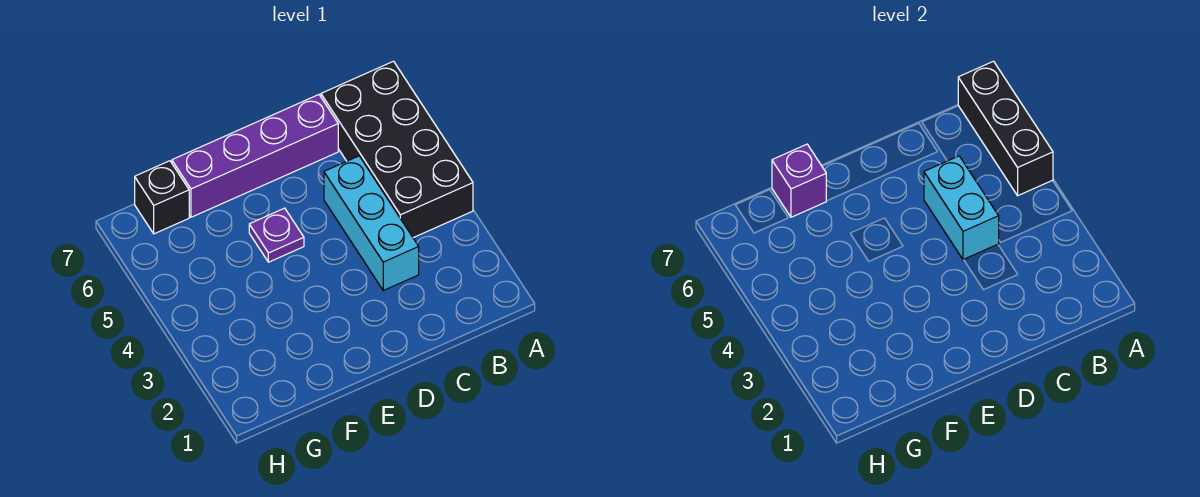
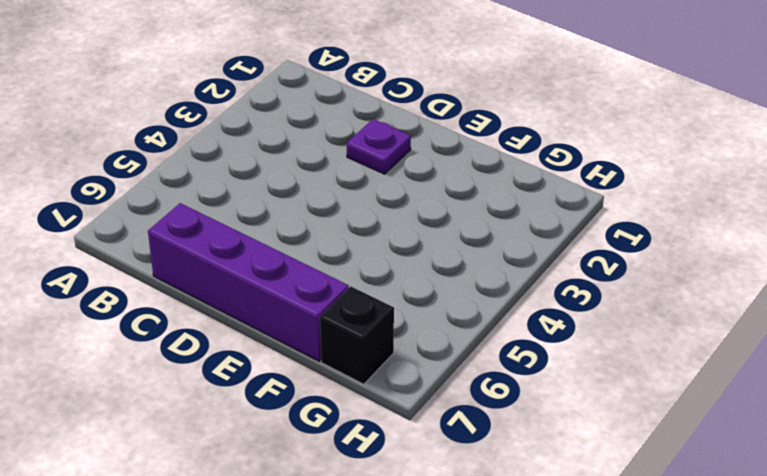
purple plate D2 level 1 -> purple plate E5 level 1
none -> black brick A4:B7 level 1
none -> cyan brick C3:C5 level 1

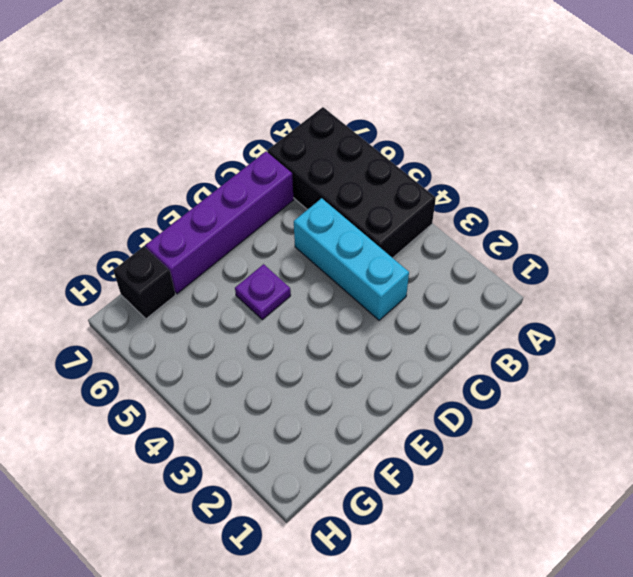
none -> black brick A5:A7 level 2
none -> cyan brick C4:C5 level 2

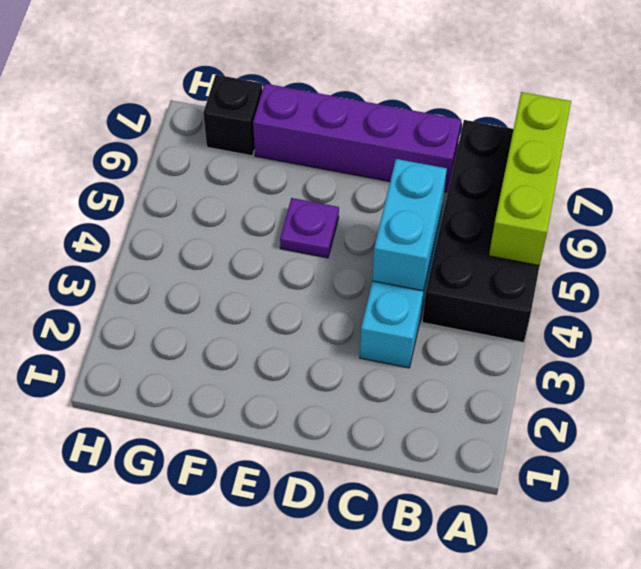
lime brick A5:A7 level 2 -> black brick A5:A7 level 2
none -> purple brick F7 level 2

